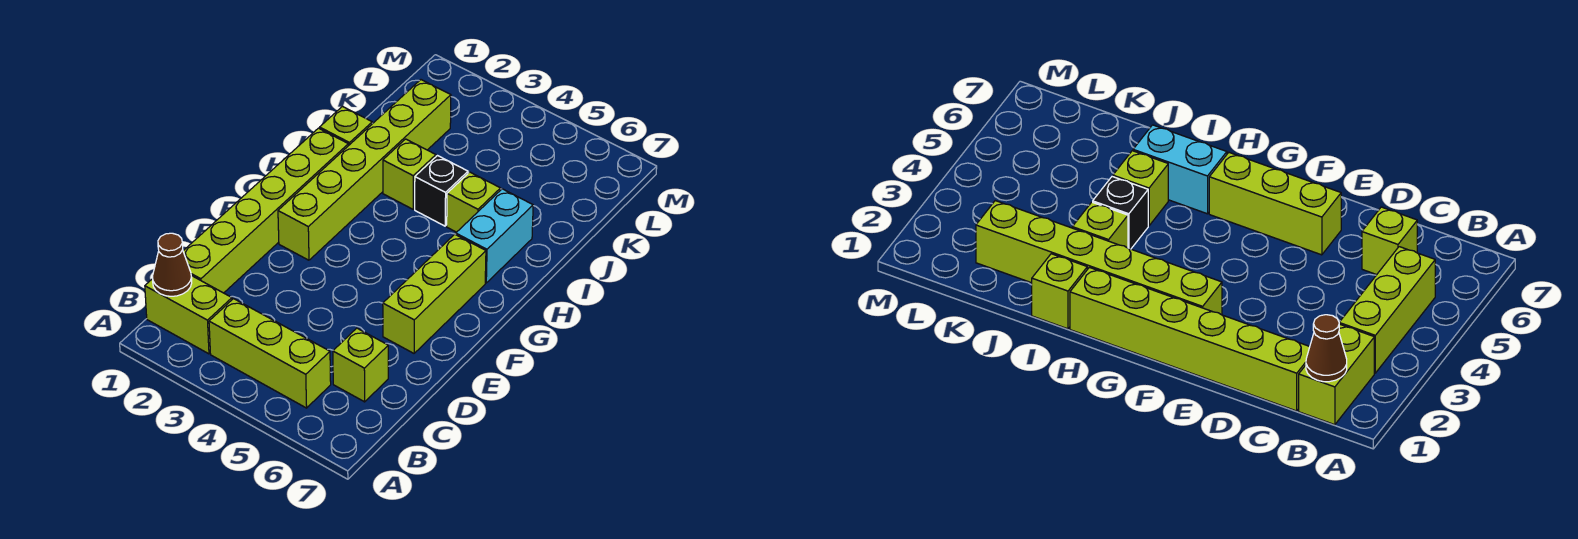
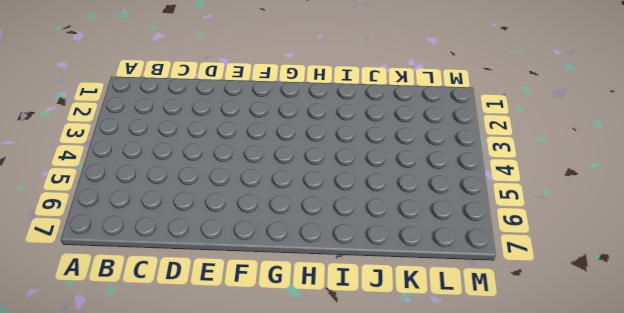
none -> lime brick B1:B2 level 1
none -> lime brick B3:B5 level 1
none -> lime brick C1:H1 level 1

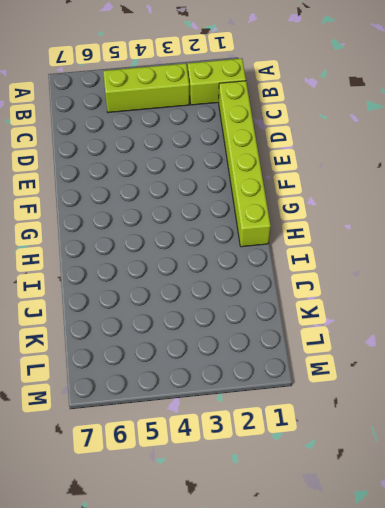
none -> lime brick C6 level 1
none -> lime brick E6:G6 level 1
none -> lime brick F2:K2 level 1

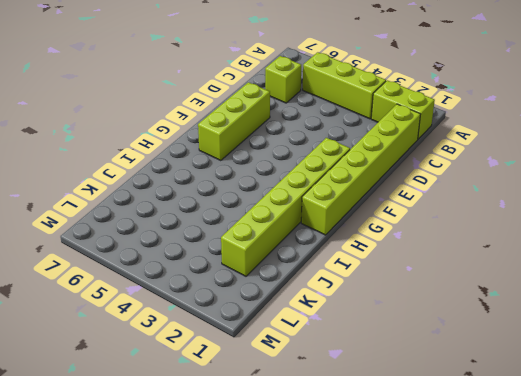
none -> cyan brick H6:I6 level 1
none -> lime brick I1 level 1
none -> lime brick I3 level 1

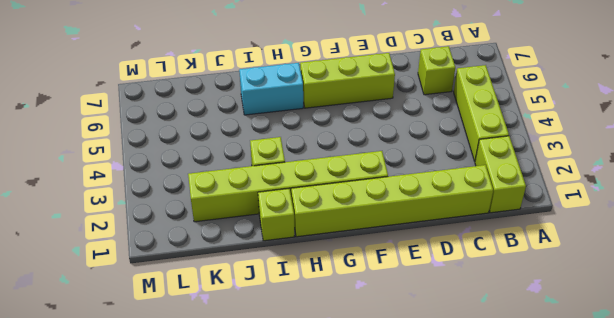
none -> black brick I4 level 1
none -> lime brick I5 level 1
none -> brown cone B1 level 2

